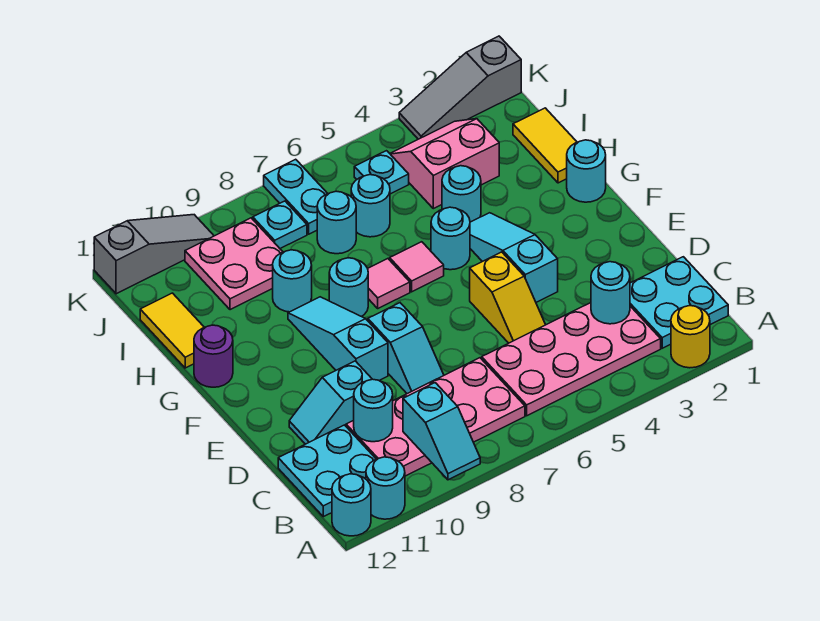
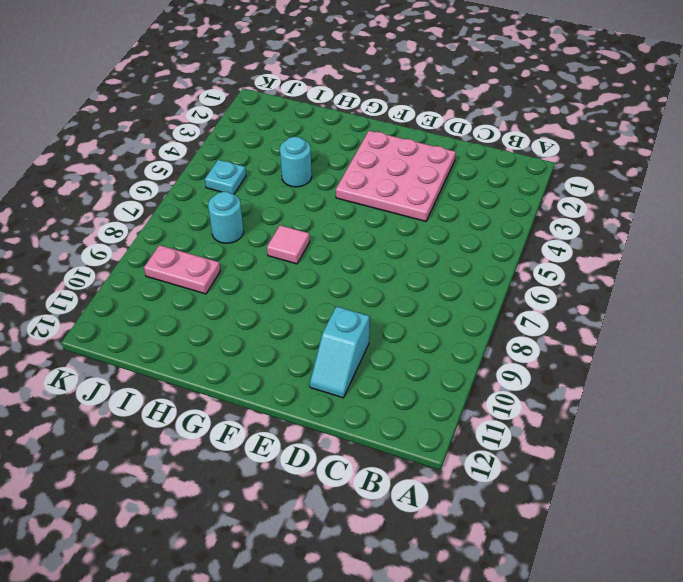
pink plate D2:F4 level 1 -> cyan slope E4:G4 level 1 top E
pink plate I9:J9 level 1 -> pink plate I9:J10 level 1
none -> yellow round brick A2 level 1
none -> cyan round brick A11 level 1
none -> cyan round brick A12 level 1
none -> cyan plate B1:C2 level 1

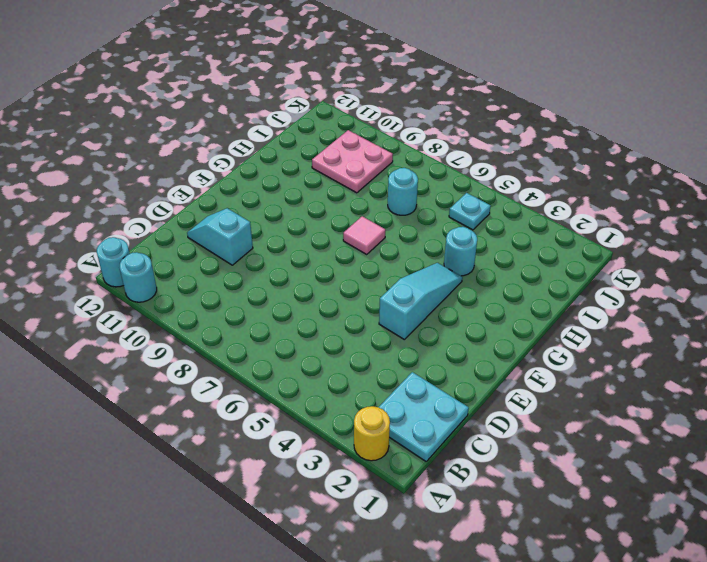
none -> pink plate B3:C6 level 1
none -> pink plate B7:C10 level 1
none -> cyan plate B11:C12 level 1
none -> yellow slope D5:E5 level 1 top E

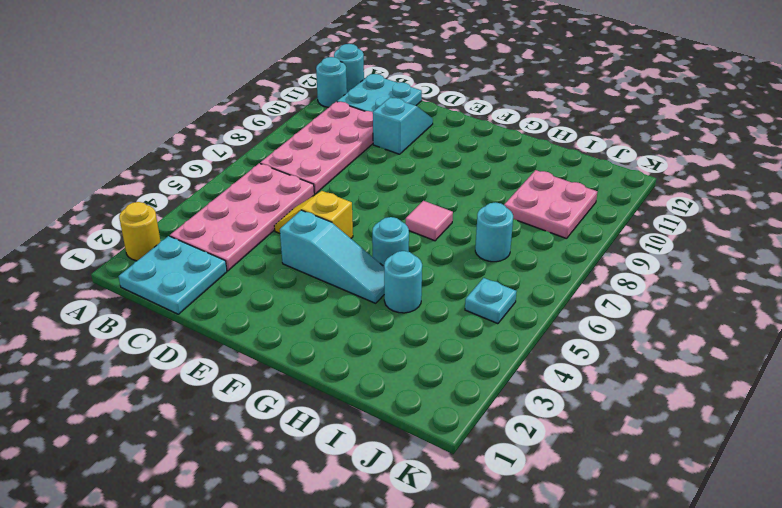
none -> cyan slope D8:E8 level 1 top E
none -> cyan slope E9:G9 level 1 top E
none -> cyan round brick G1 level 1
none -> pink tile G6 level 1

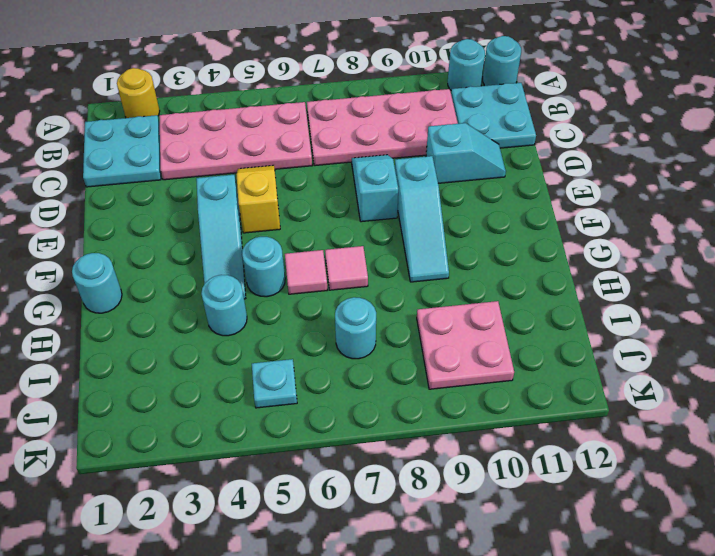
none -> cyan round brick G8 level 1
none -> purple round brick G12 level 1
none -> yellow tile H1:I1 level 1
none -> cyan round brick H9 level 1

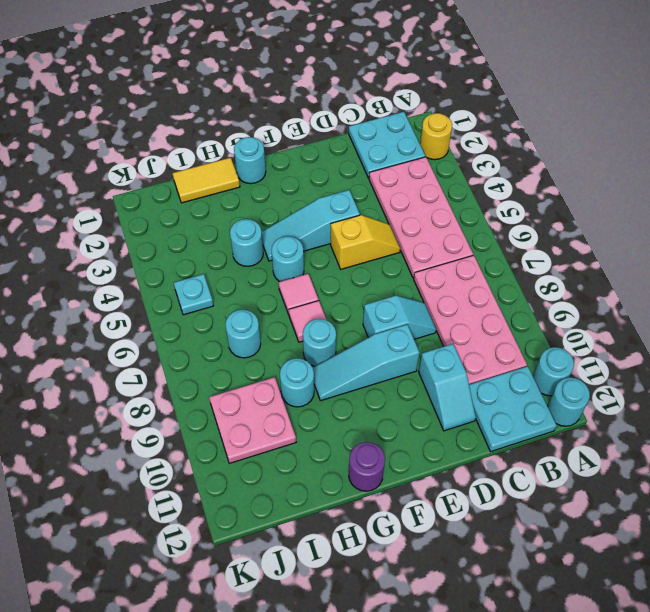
none -> yellow tile H12:I12 level 1
none -> pink slope I3:J4 level 1 top I
none -> cyan round brick I6 level 1
none -> cyan plate J7:K7 level 1

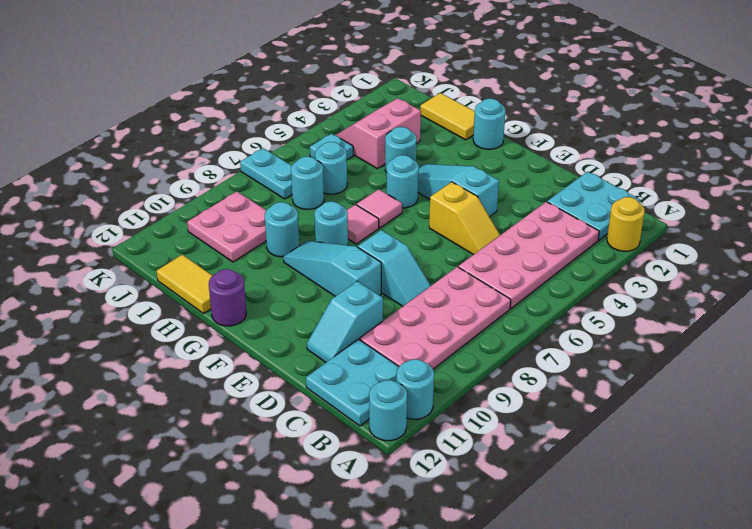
none -> cyan plate J8 level 1
none -> grey slope K1:K3 level 1 top 1
none -> grey slope K10:K12 level 1 top 12
none -> cyan slope A9:B9 level 2 top B

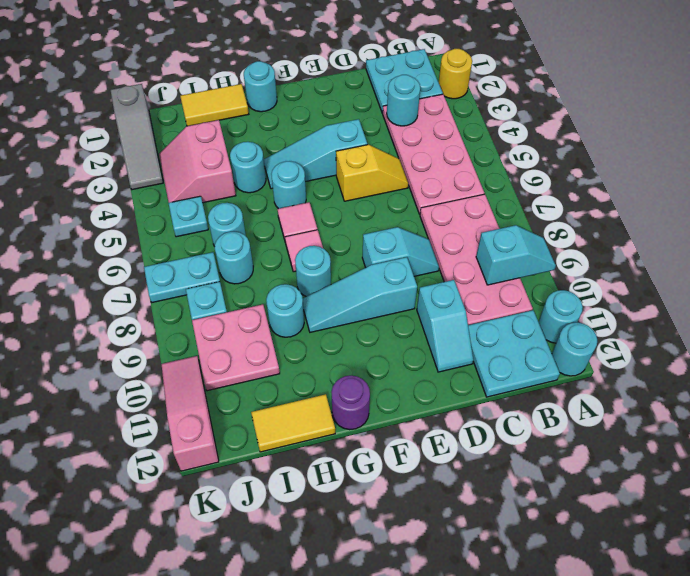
pink slope K10:K12 level 1 top 12 -> grey slope K10:K12 level 1 top 12
none -> cyan round brick C10 level 2

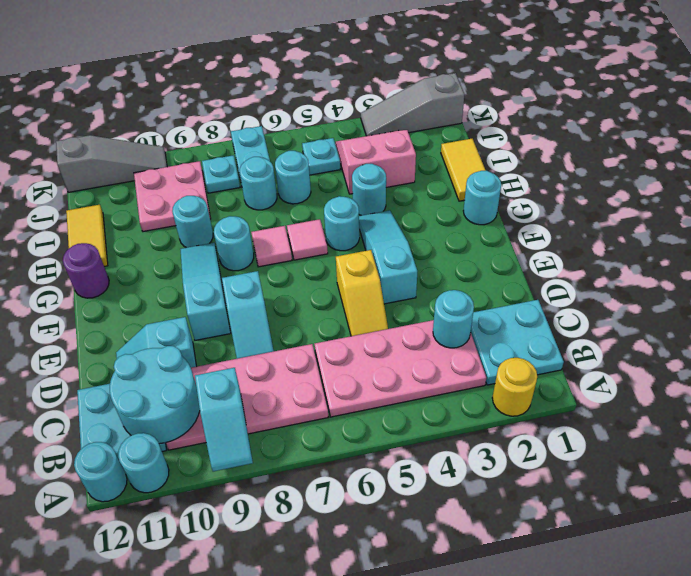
cyan round brick B10:C11 level 2 -> cyan round brick C10 level 2

